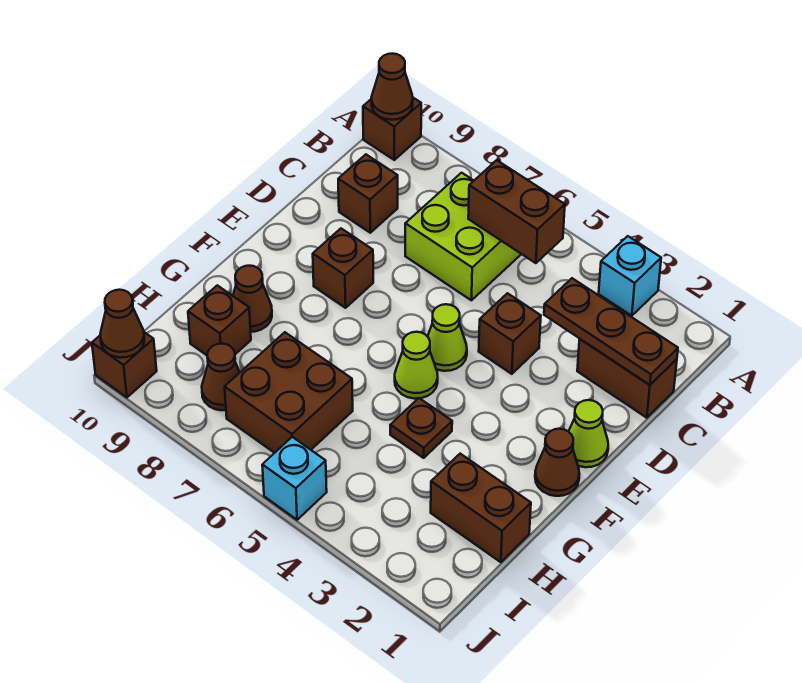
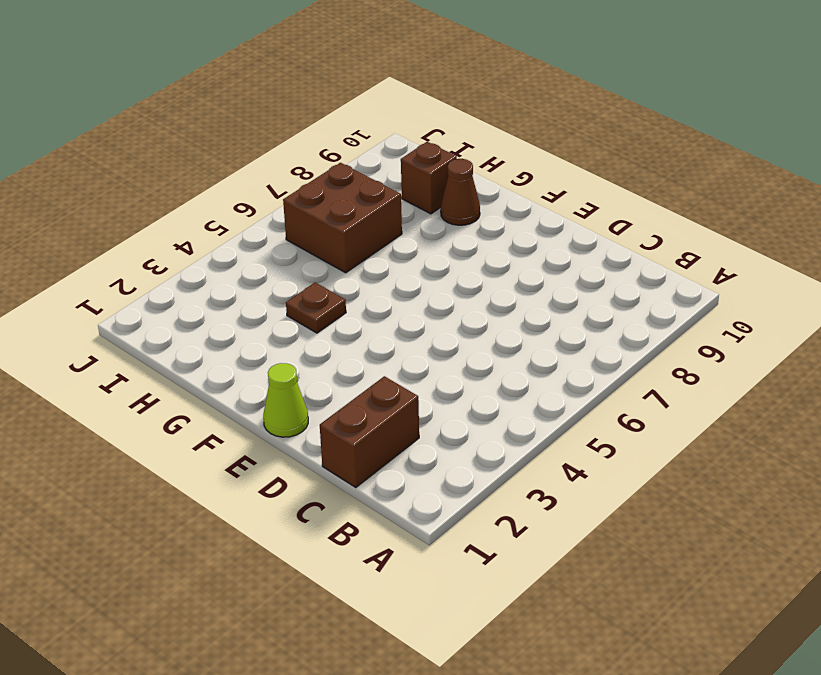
none -> cyan brick A3 level 1
none -> brown brick A10 level 1
none -> lime brick B6:C7 level 1

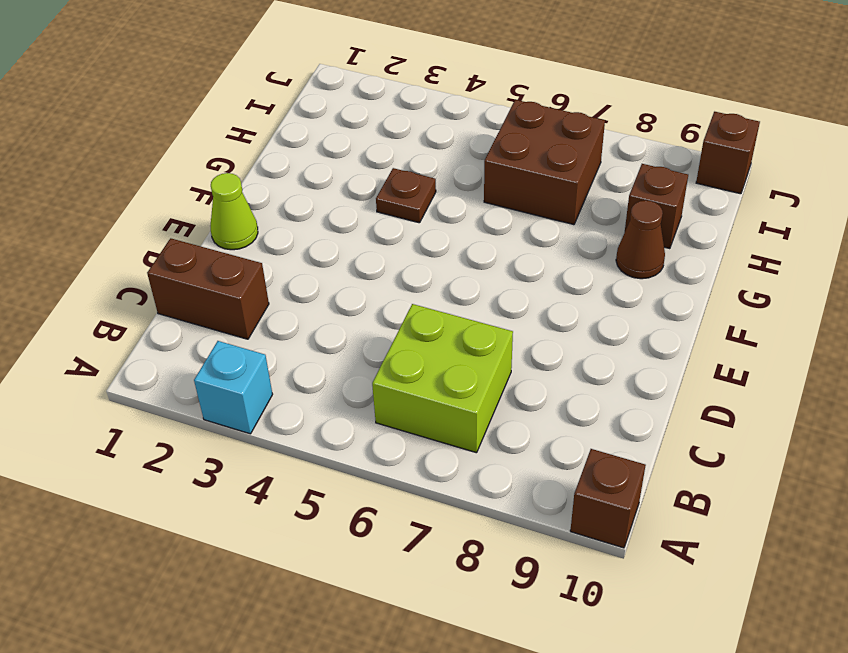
none -> brown brick C9 level 1
none -> brown brick D4 level 1
none -> lime cone E5 level 1

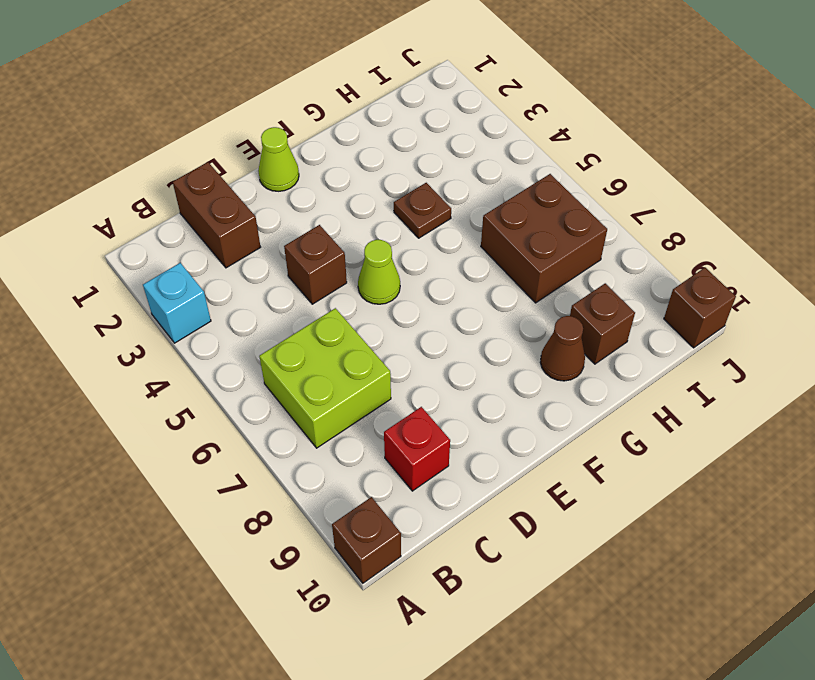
red brick C9 level 1 -> brown brick C9 level 1
none -> brown brick E8 level 1
none -> brown cone F1 level 1
none -> lime cone F5 level 1

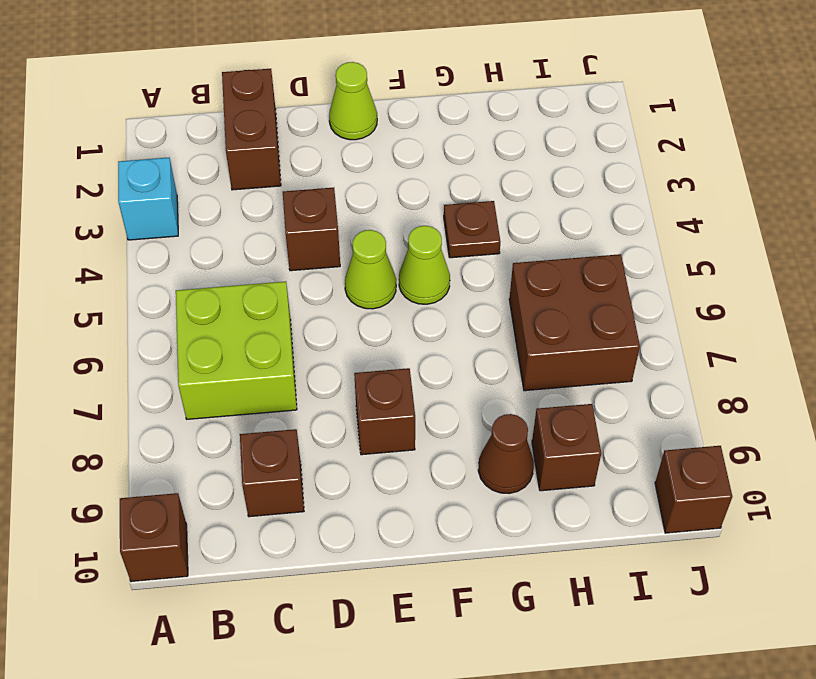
none -> brown cone F1 level 1
none -> brown brick H1:H2 level 1
none -> brown cone I8 level 1

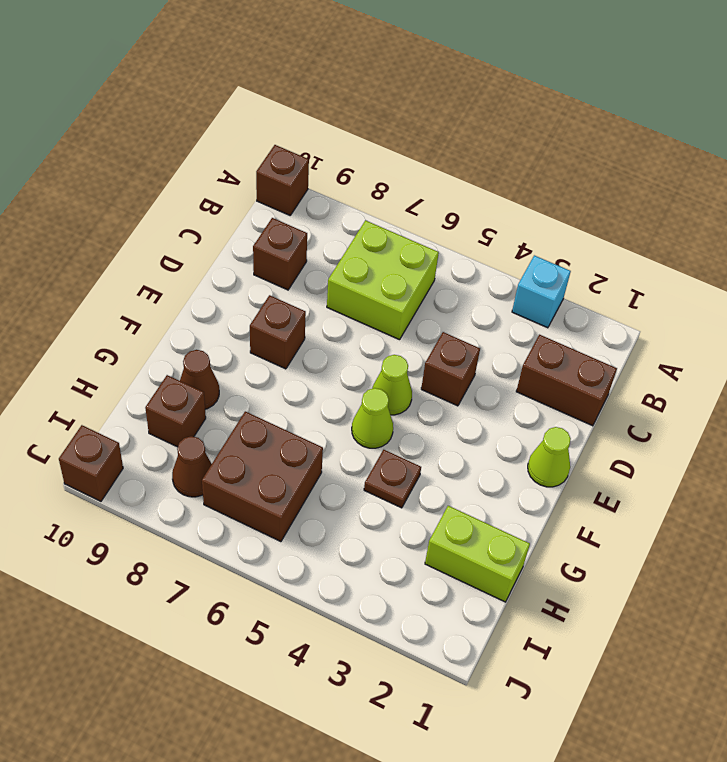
lime brick H1:H2 level 1 -> brown brick H1:H2 level 1
none -> brown cone F1 level 1
none -> cyan brick J5 level 1
none -> brown cone A10 level 2

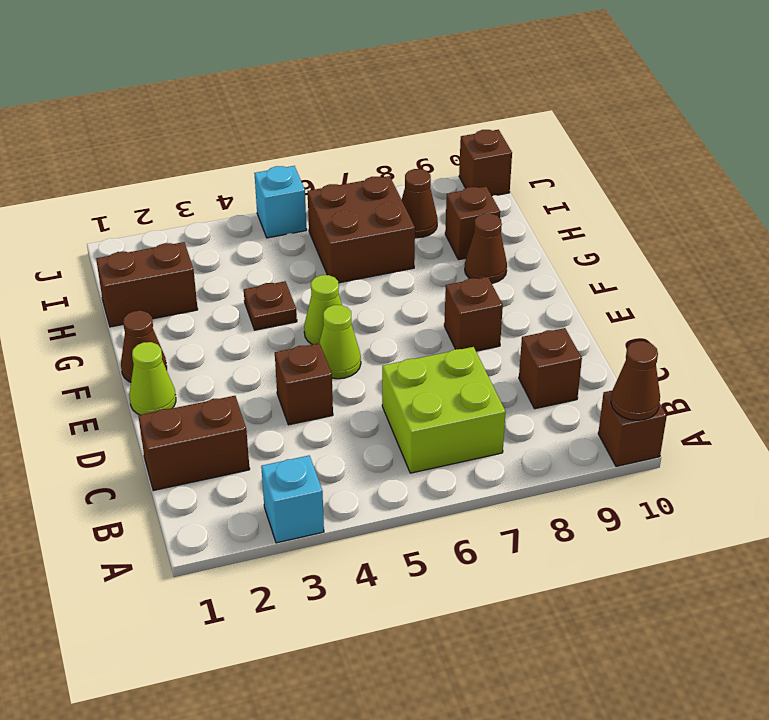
none -> brown brick B5:B6 level 2
none -> brown plate C1:C3 level 2
none -> brown cone J10 level 2

